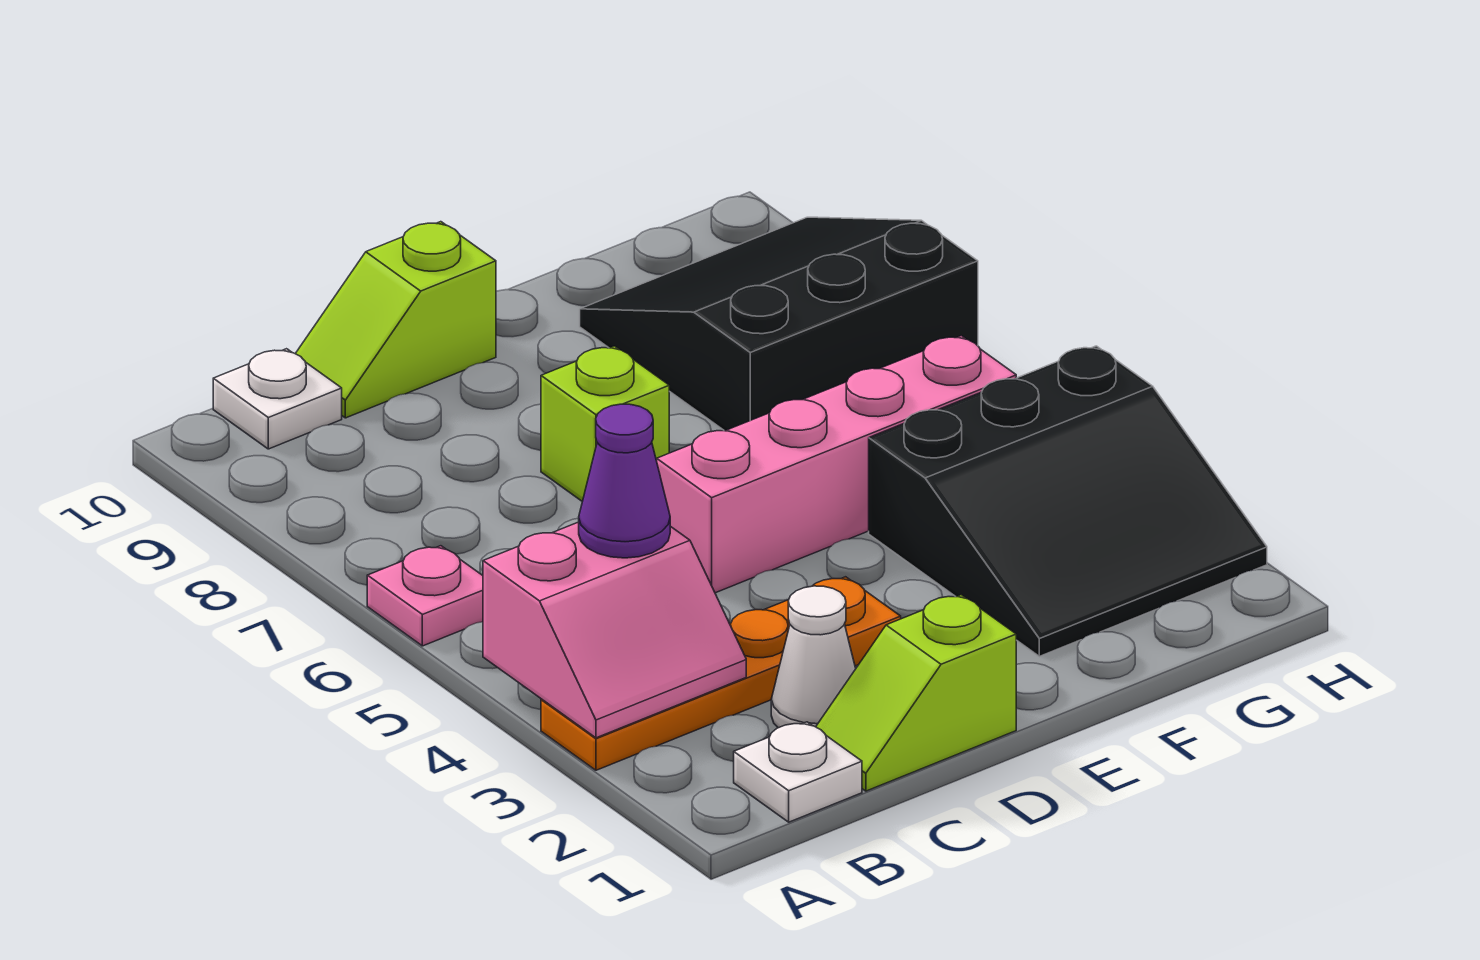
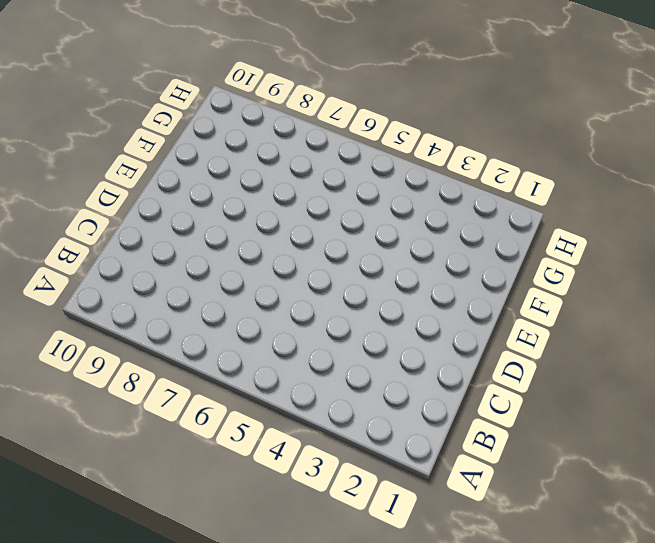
none -> orange plate A3:D3 level 1
none -> pink plate A6 level 1
none -> white plate B1 level 1

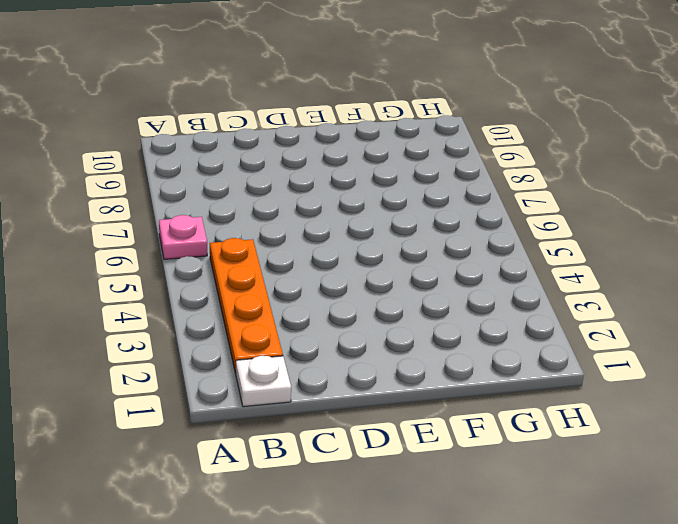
orange plate B2:B5 level 1 -> orange plate A3:D3 level 1
none -> white plate B10 level 1
none -> lime slope C1:D1 level 1 top D
none -> white cone C2 level 1

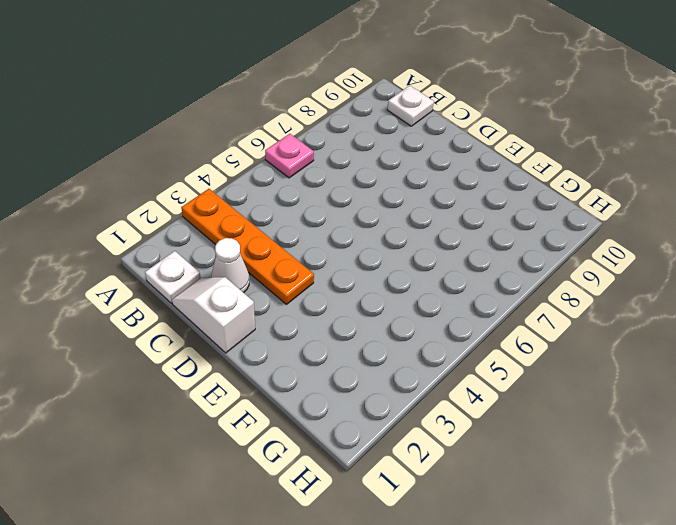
white slope C1:D1 level 1 top D -> lime slope C1:D1 level 1 top D
none -> lime slope C10:D10 level 1 top D
none -> pink brick D5:G5 level 1
none -> lime brick D7 level 1

